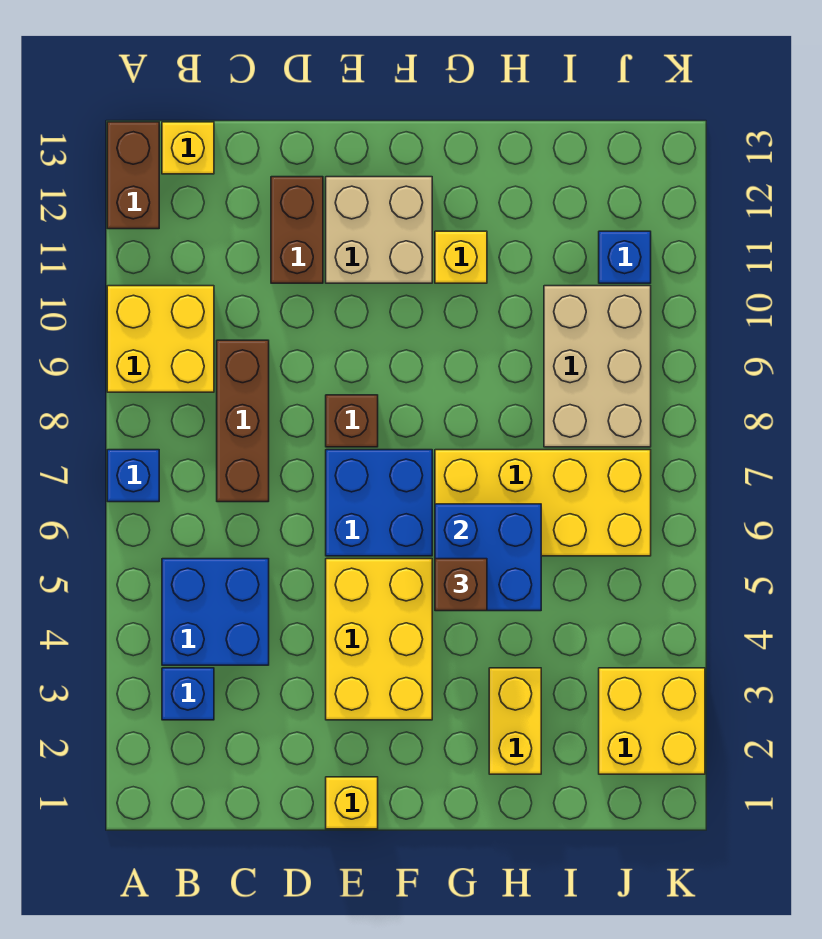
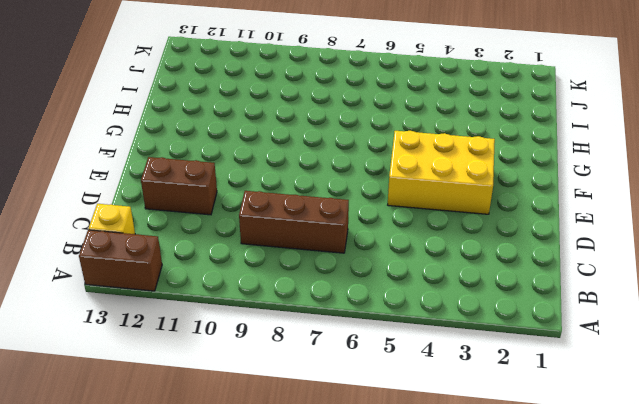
none -> blue brick A7 level 1
none -> yellow brick A9:B10 level 1
none -> blue brick B3 level 1

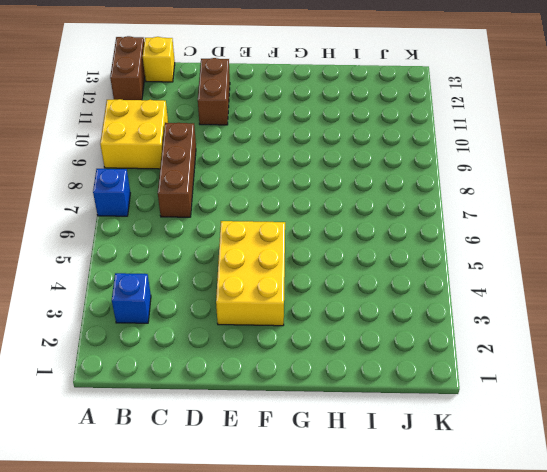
none -> blue brick B4:C5 level 1
none -> yellow brick E1 level 1
none -> blue brick E6:F7 level 1

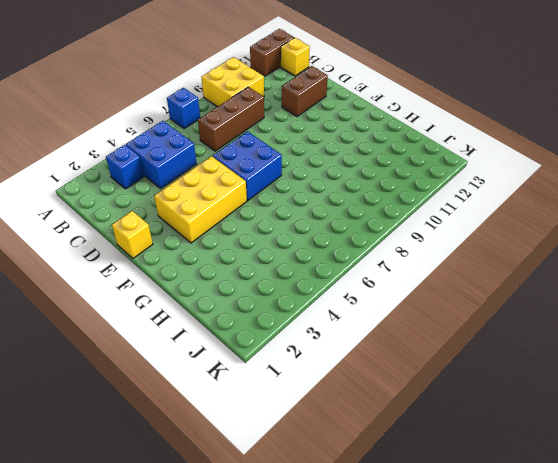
none -> brown brick E8 level 1
none -> tan brick E11:F12 level 1
none -> yellow brick G6:J7 level 1

